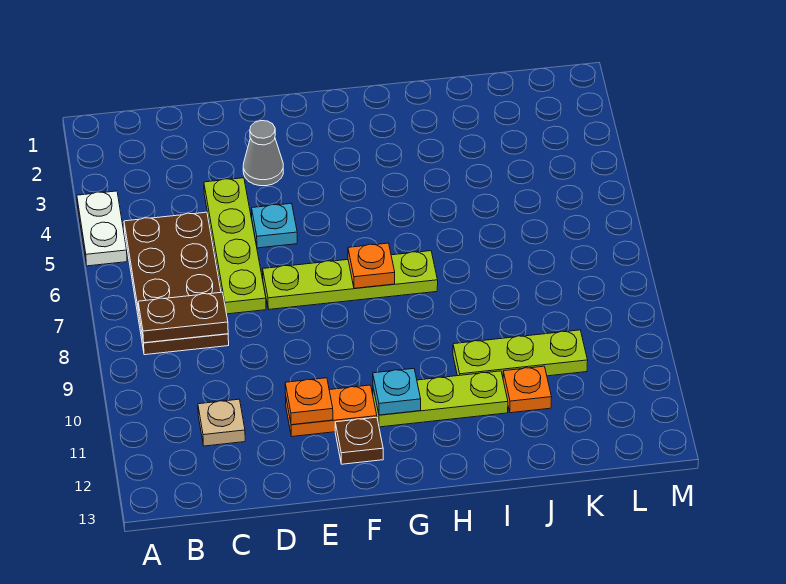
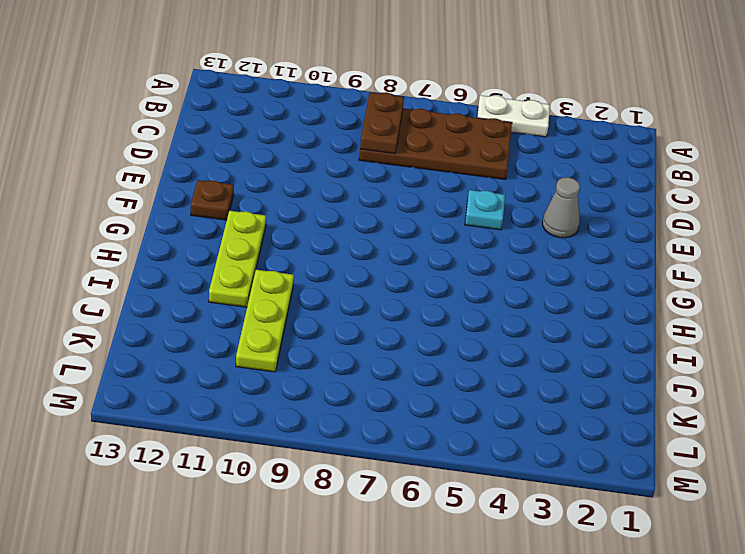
none -> tan plate C11 level 1
none -> lime plate D4:D7 level 1
none -> lime plate E7:H7 level 1

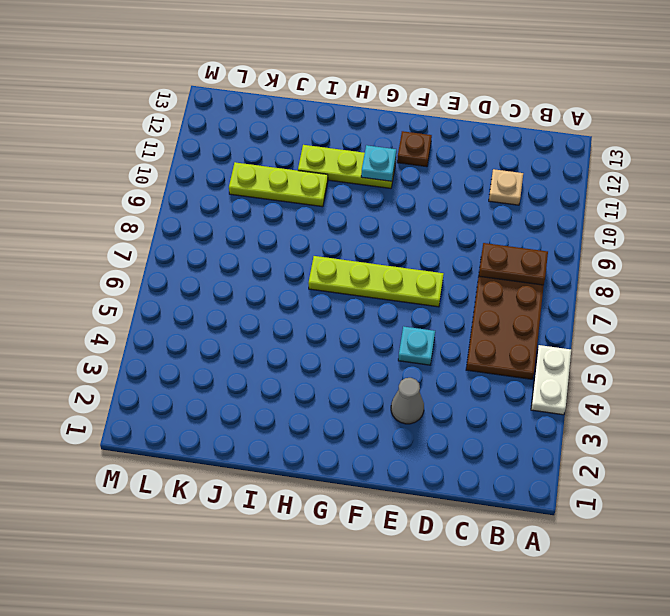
none -> lime plate D4:D7 level 1
none -> orange plate E11:F11 level 1
none -> orange plate J11 level 1

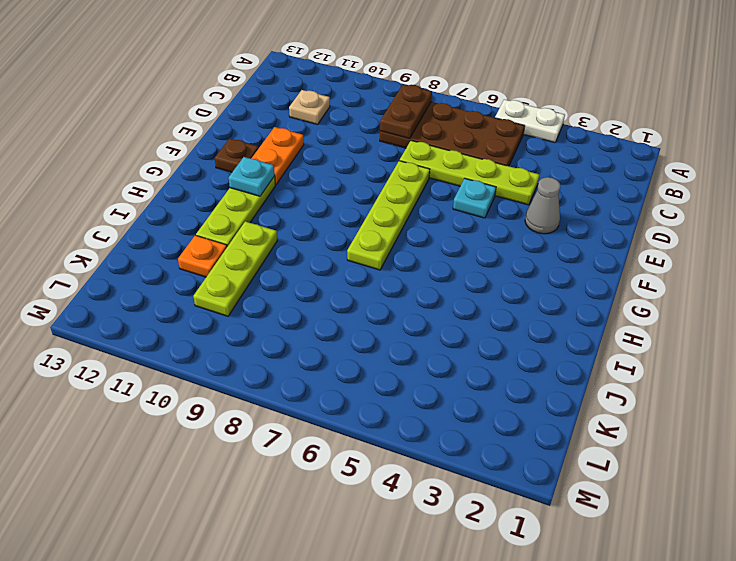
none -> orange plate E11 level 2
none -> orange plate G7 level 2

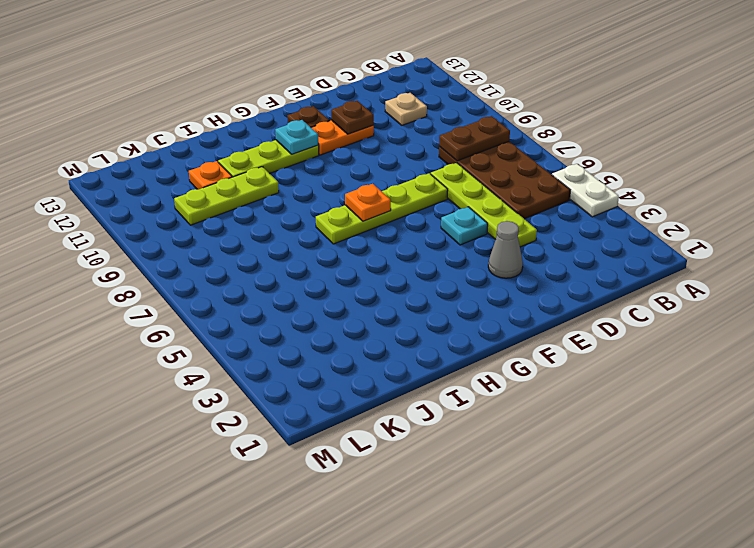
brown plate E11 level 2 -> orange plate E11 level 2

